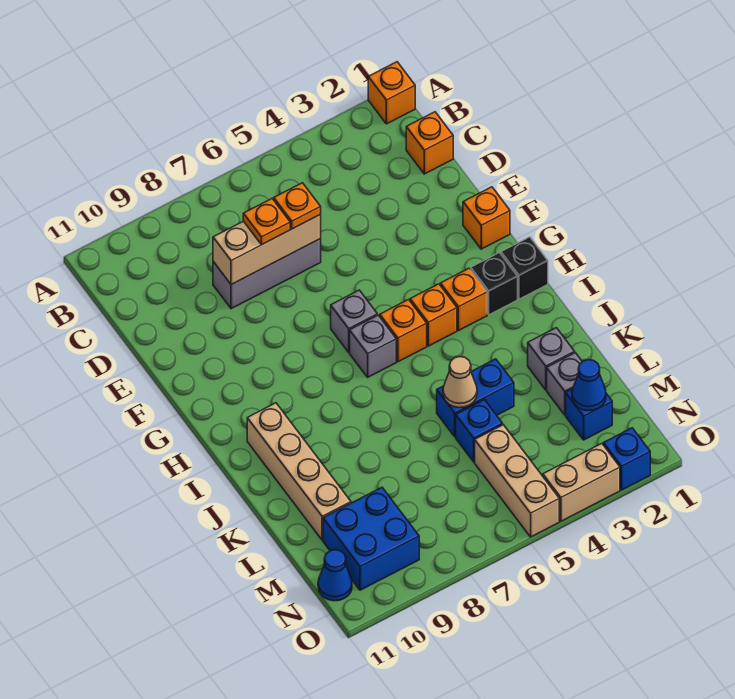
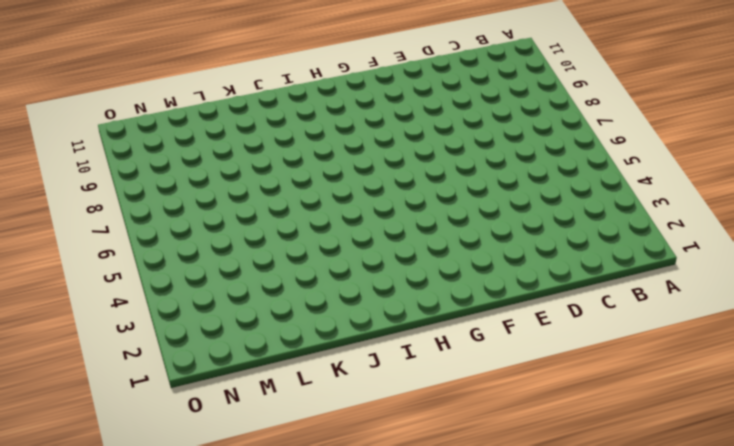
none -> orange brick A1 level 1
none -> orange brick C1 level 1
none -> grey brick D6:D8 level 1

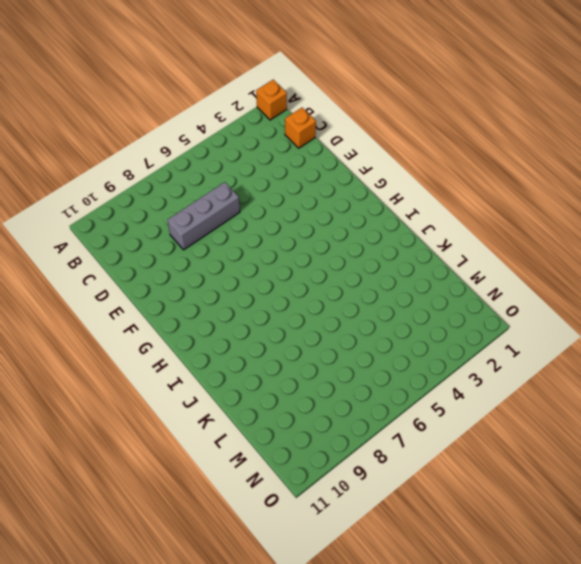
none -> orange brick F1 level 1
none -> grey brick G6 level 1
none -> black brick H1 level 1

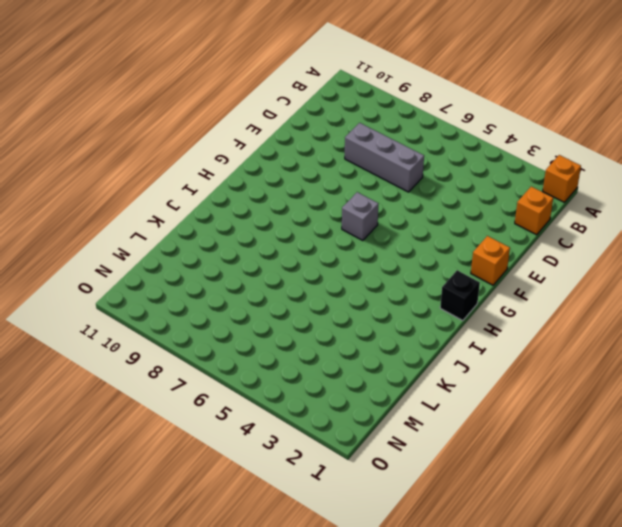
none -> black brick H2 level 1
none -> orange brick H3 level 1
none -> orange brick H4 level 1

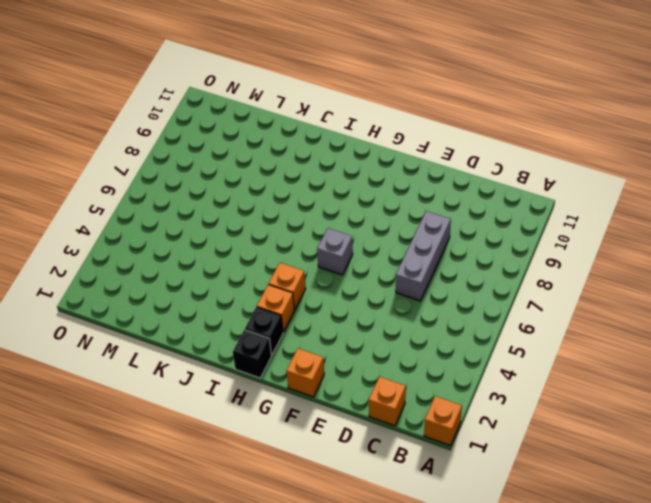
none -> orange brick H5 level 1
none -> grey brick H6 level 1
none -> tan brick I10:L10 level 1

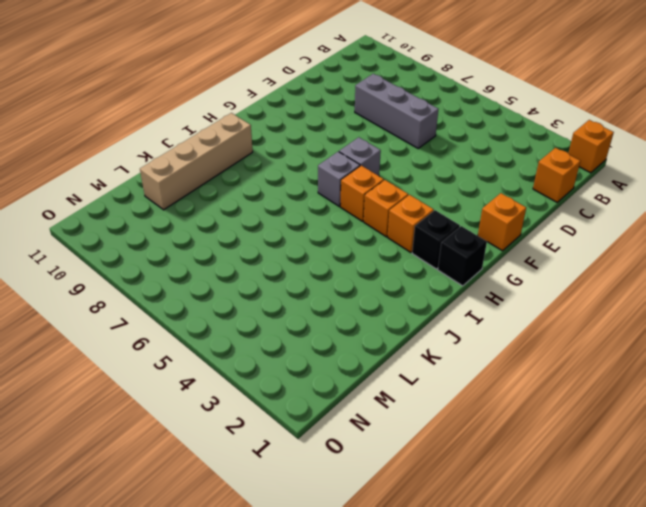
none -> grey brick K2 level 1
none -> blue brick K4:K5 level 1
none -> grey brick L2 level 1

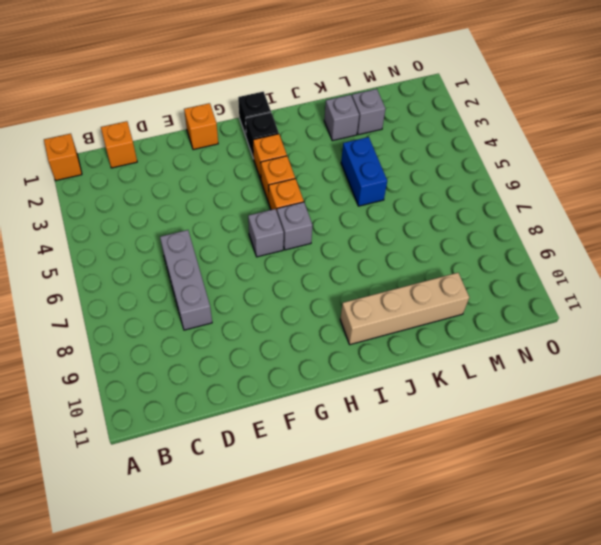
none -> blue brick L5 level 1
none -> blue brick M2 level 1
none -> tan brick M5:O5 level 1

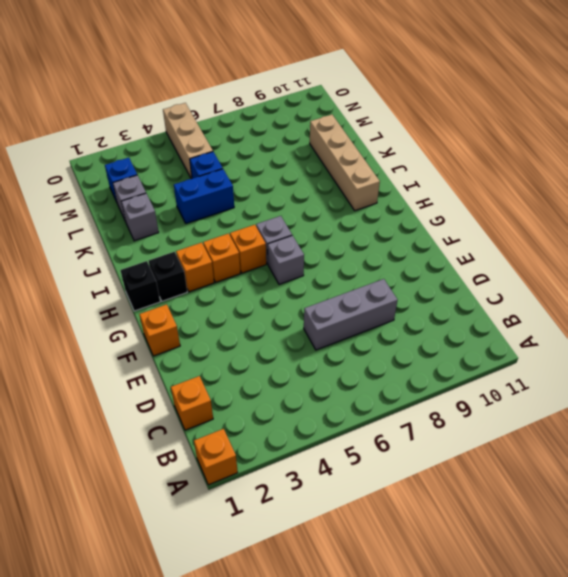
none -> blue brick M9:N10 level 1
none -> blue cone N11 level 1
none -> blue brick O2 level 1

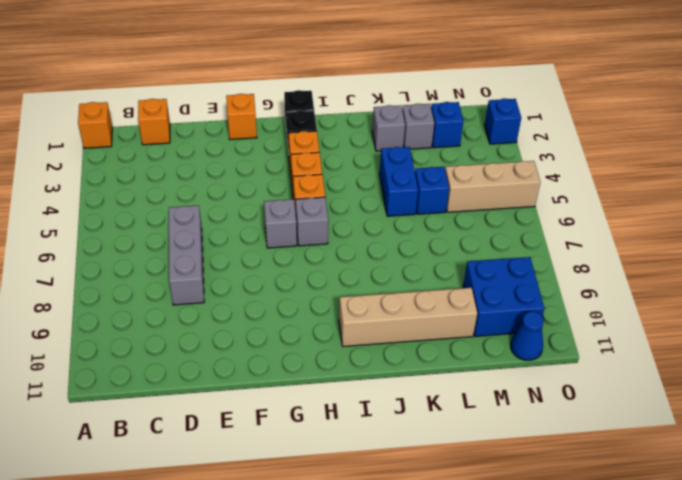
none -> tan brick O3:O4 level 1
none -> tan brick D6:D8 level 2
none -> tan cone K5 level 2

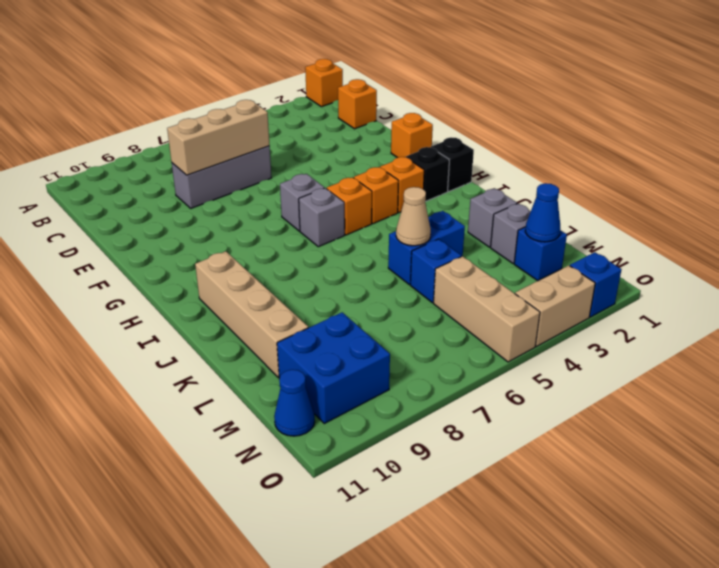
none -> orange plate D6 level 3
none -> orange plate D7 level 3

